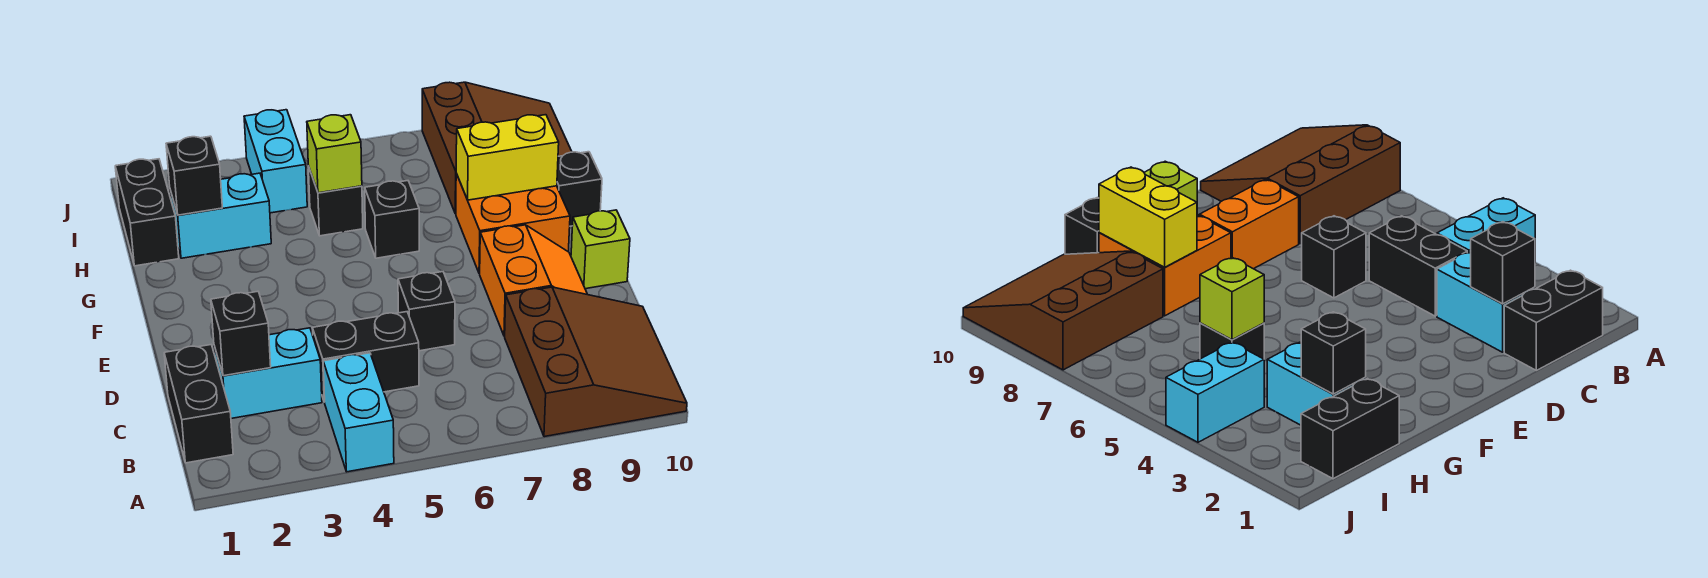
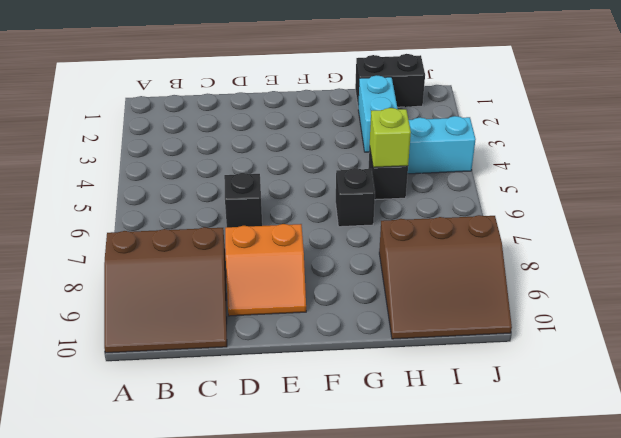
none -> cyan brick A4:B4 level 1
none -> black brick B1:C1 level 1
none -> cyan brick C2:C3 level 1

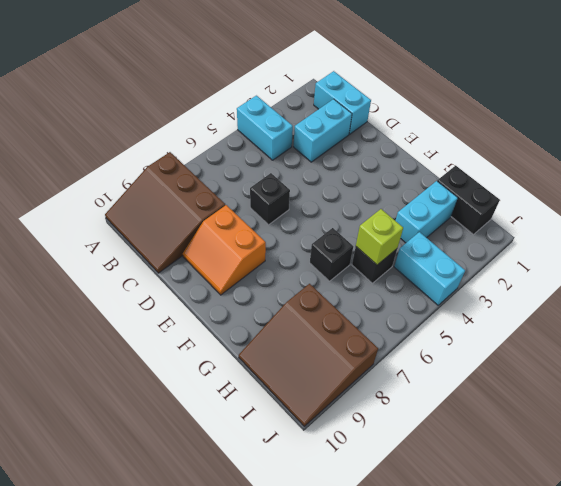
cyan brick B1:C1 level 1 -> black brick B1:C1 level 1
none -> black brick C4:C5 level 1
none -> lime brick E10 level 1
none -> orange brick F8:G9 level 1

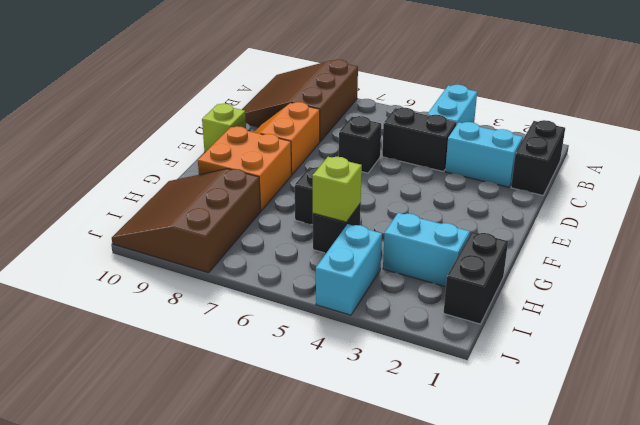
none -> black brick G10 level 1
none -> black brick C2 level 2
none -> yellow brick G8:G9 level 2

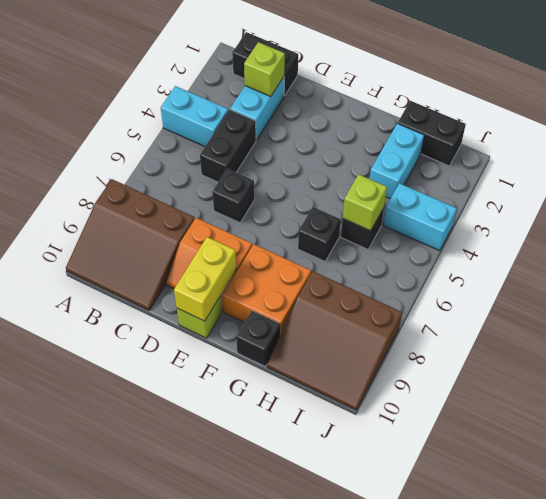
lime brick C2 level 2 -> black brick C2 level 2
yellow brick E9:E10 level 2 -> yellow brick G8:G9 level 2
none -> black brick H2 level 2

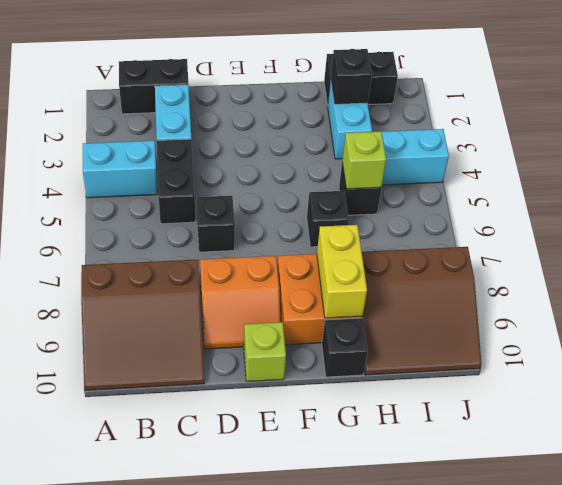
none -> black brick C2 level 2

